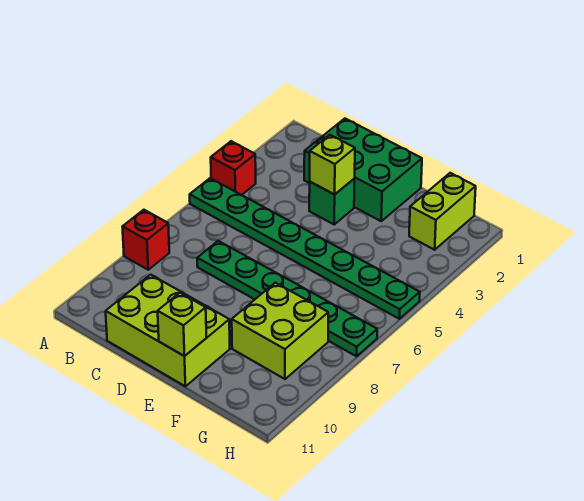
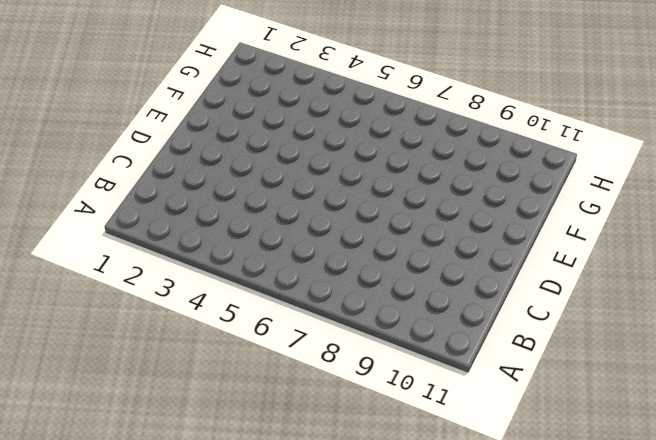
none -> red brick A4 level 1
none -> green plate A5:H5 level 1

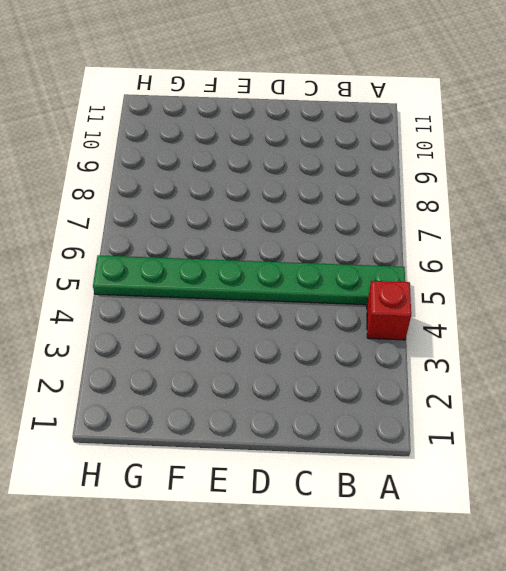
none -> red brick A8 level 1
none -> green brick C1:E2 level 1

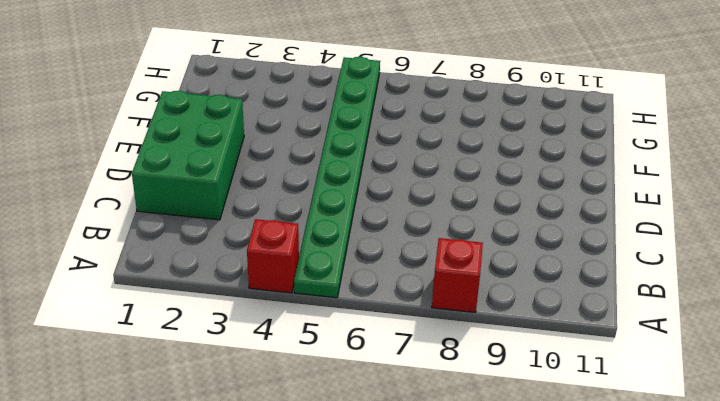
none -> green plate C7:H7 level 1
none -> lime brick C10:E11 level 1

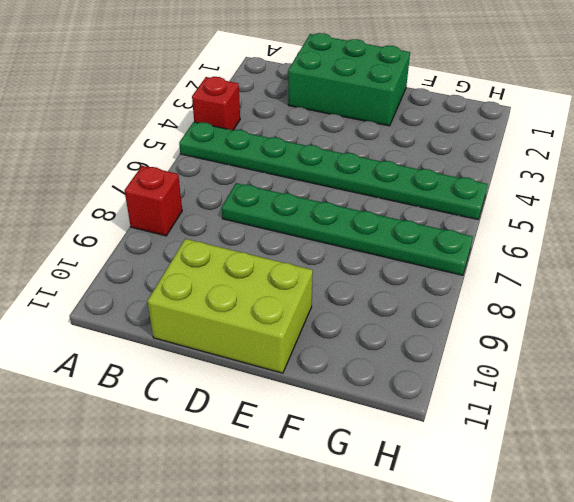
none -> green brick D3 level 1
none -> lime brick F8:G9 level 1

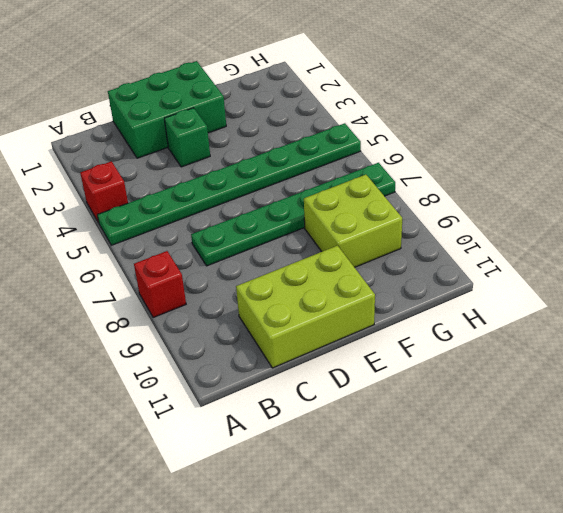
none -> lime brick G1:G2 level 1
none -> lime brick D3 level 2

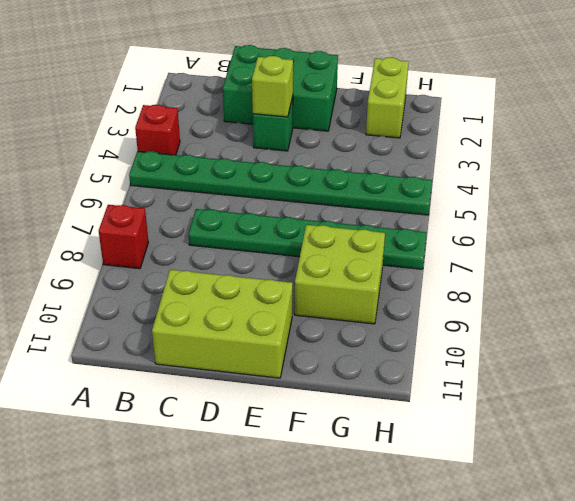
none -> lime brick E11 level 2

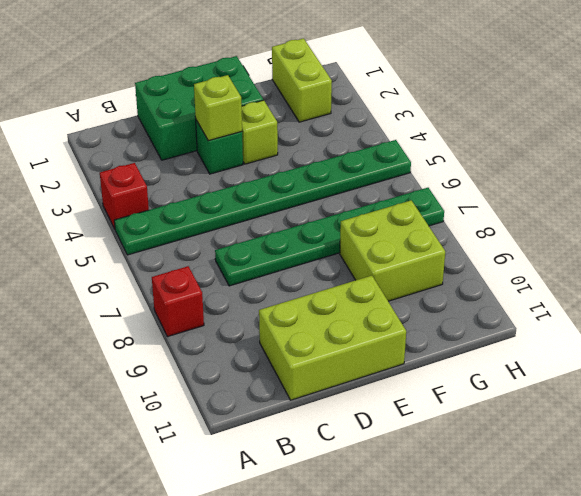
lime brick E3 level 1 -> lime brick E11 level 2

